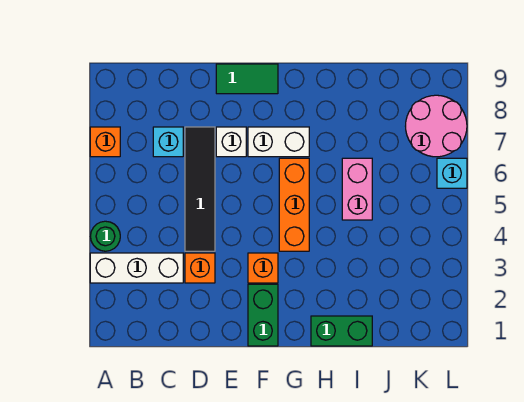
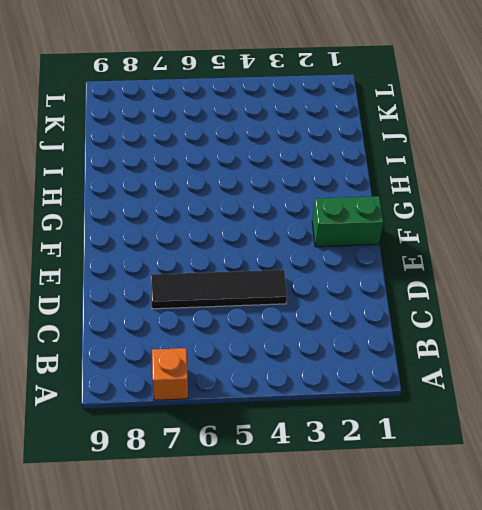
none -> white brick A3:C3 level 1
none -> green round brick A4 level 1
none -> cyan brick C7 level 1

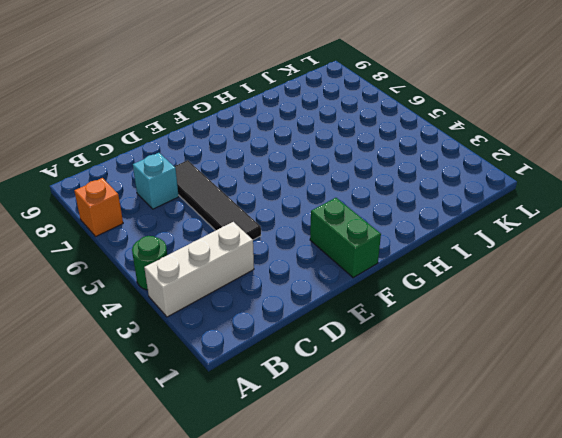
none -> orange brick D3 level 1
none -> white brick E7 level 1
none -> green tile E9:F9 level 1

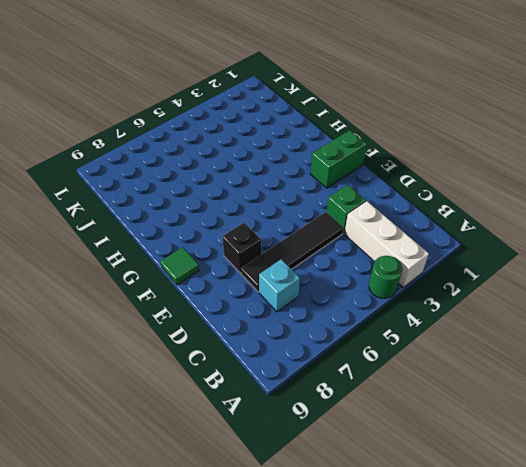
green brick D3 level 1 -> orange brick D3 level 1
black brick E7 level 1 -> white brick E7 level 1
green tile F9 level 1 -> green tile E9:F9 level 1
none -> orange brick A7 level 1
none -> orange brick F3 level 1
none -> white brick F7:G7 level 1

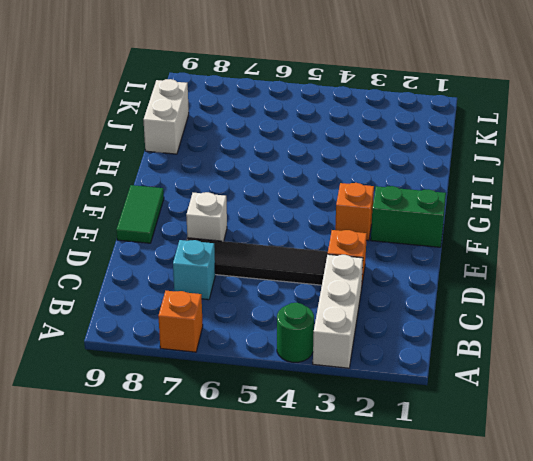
white brick I9:J9 level 1 -> white brick F7:G7 level 1
none -> orange brick G4:G6 level 1
none -> green brick H1:I1 level 1
none -> pink brick I5:I6 level 1

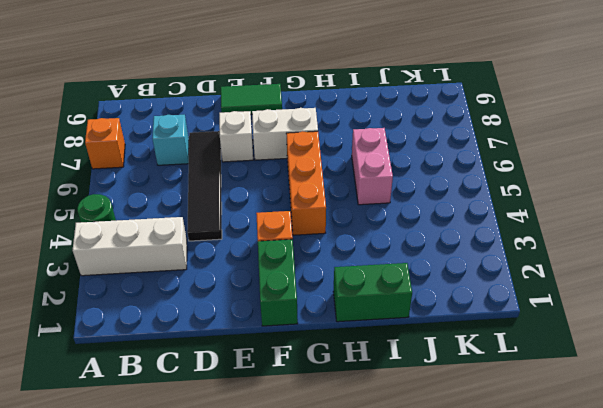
none -> orange brick D3 level 1
none -> pink round brick K7:L8 level 1
none -> cyan brick L6 level 1

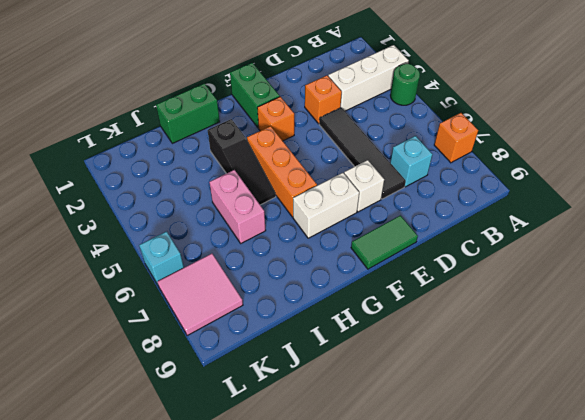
black slope H3:H5 level 1 top 3 -> none
pink tile K7:L8 level 1 -> pink round brick K7:L8 level 1

